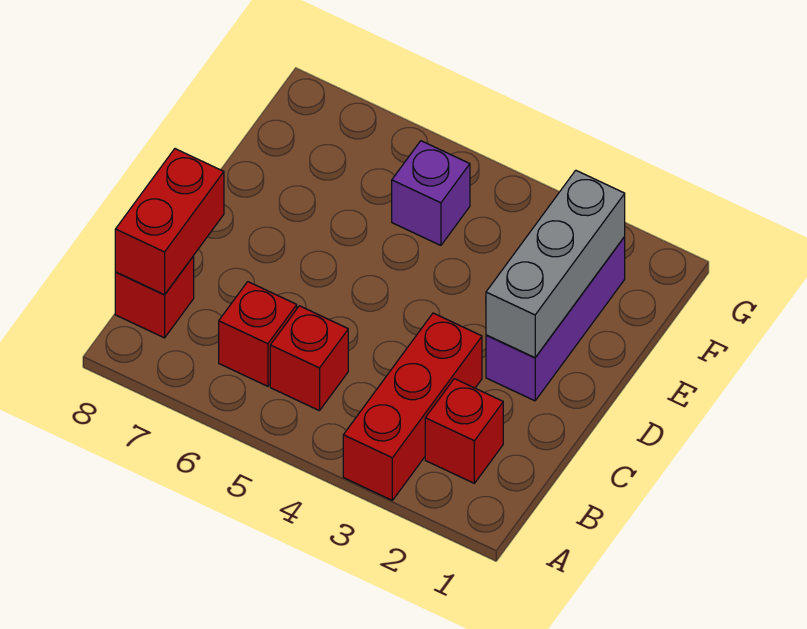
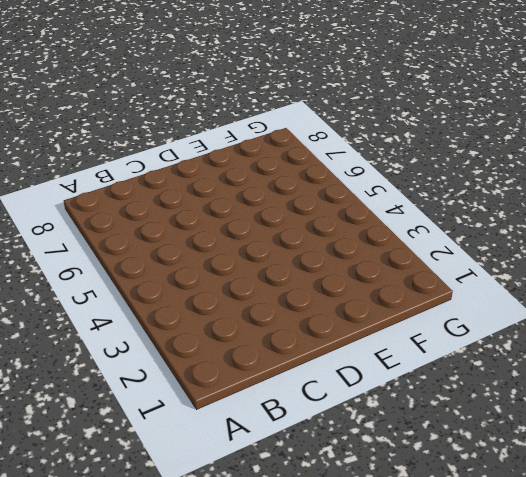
none -> red brick A3:C3 level 1
none -> red brick B2 level 1

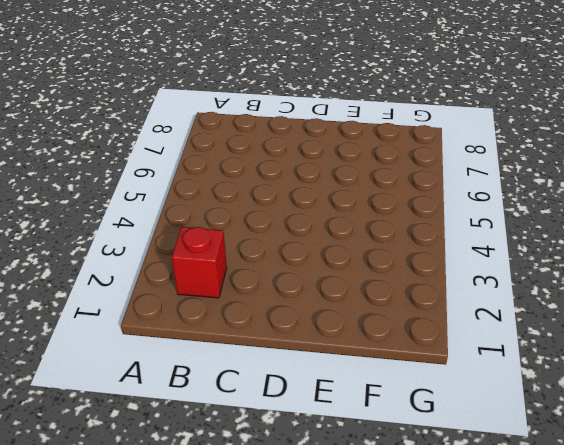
none -> red brick A3:C3 level 1
none -> red brick B5 level 1

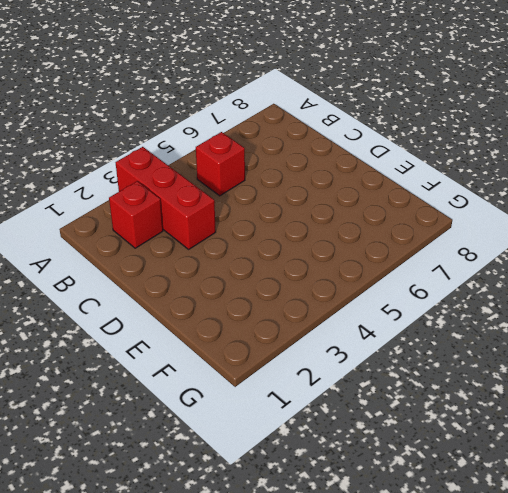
none -> red brick B6 level 1
none -> red brick B8 level 1

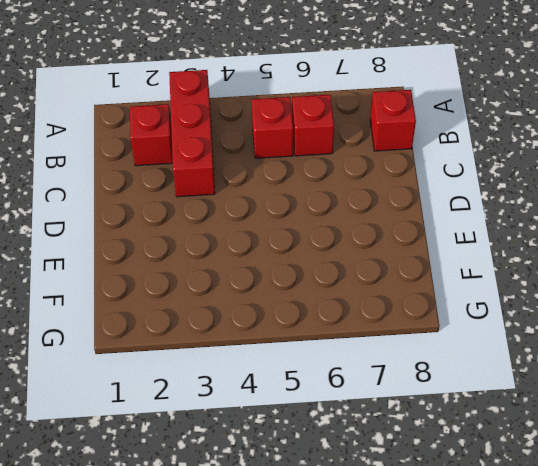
none -> purple brick D2:F2 level 1
none -> purple brick F5 level 1

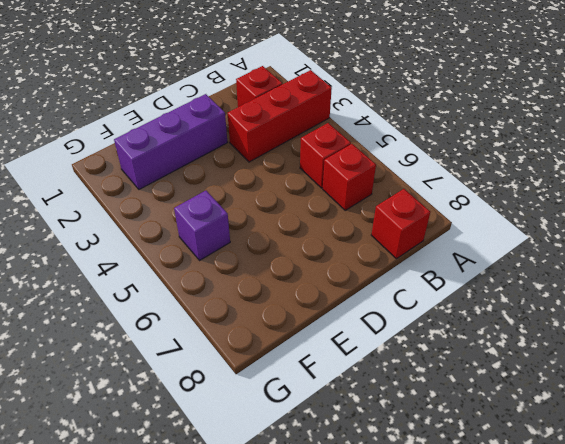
none -> red brick B8:C8 level 2
none -> grey brick D2:F2 level 2

